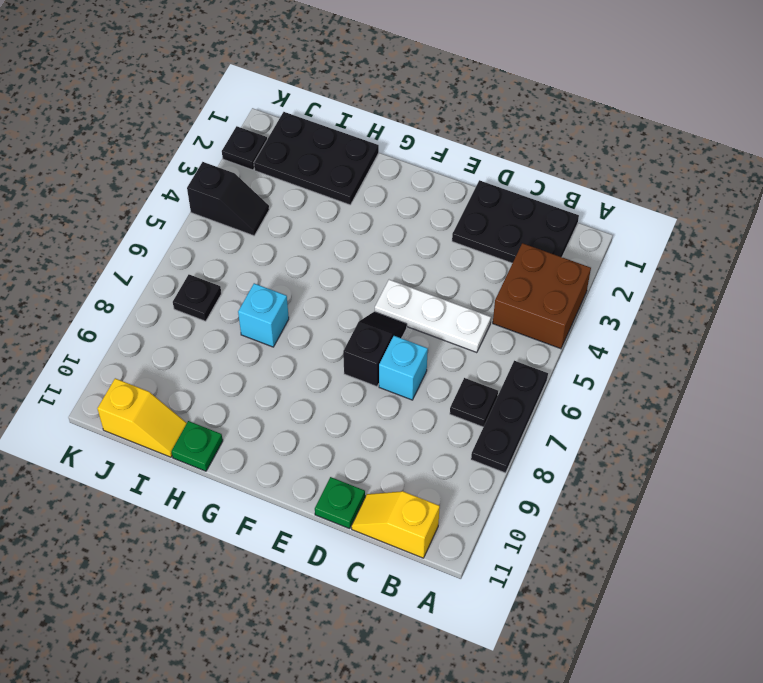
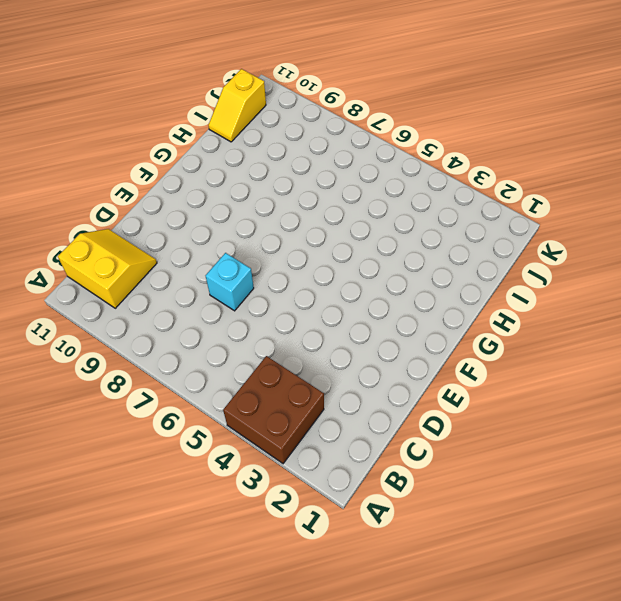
yellow slope B10:C11 level 1 top B -> yellow slope B11:C11 level 1 top B
none -> black plate A6:A8 level 1
none -> black plate B1:D2 level 1
none -> black plate B7 level 1

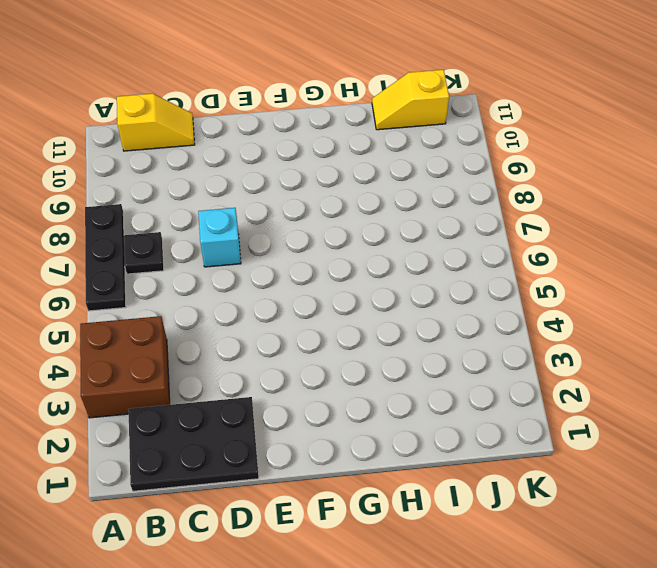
none -> white plate C5:E5 level 1
none -> green plate D11 level 1
none -> black slope E6:E7 level 1 top 7

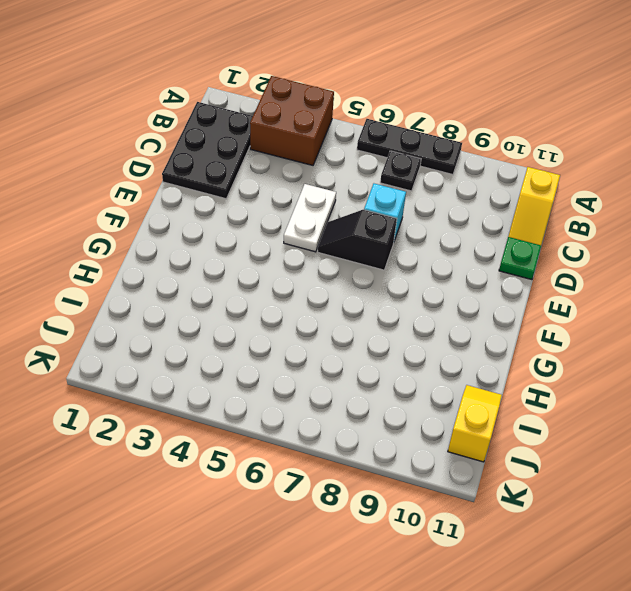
white plate D5:E5 level 1 -> white plate C5:E5 level 1
none -> black plate H1:J2 level 1
none -> cyan brick H7 level 1
none -> green plate H11 level 1

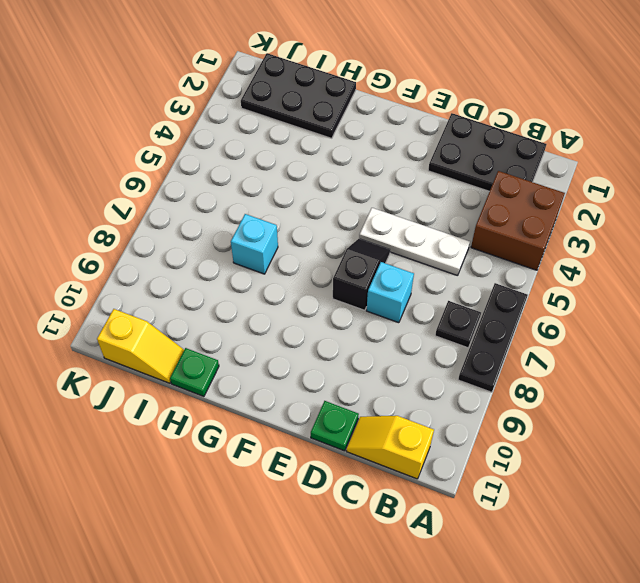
none -> black slope J4:K4 level 1 top K
none -> black plate J7 level 1
none -> black plate K2 level 1

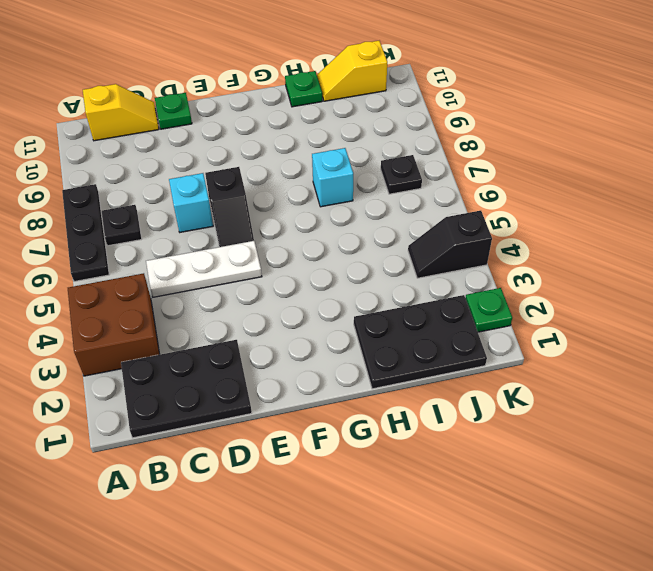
green plate K2 level 1 -> black plate K2 level 1

